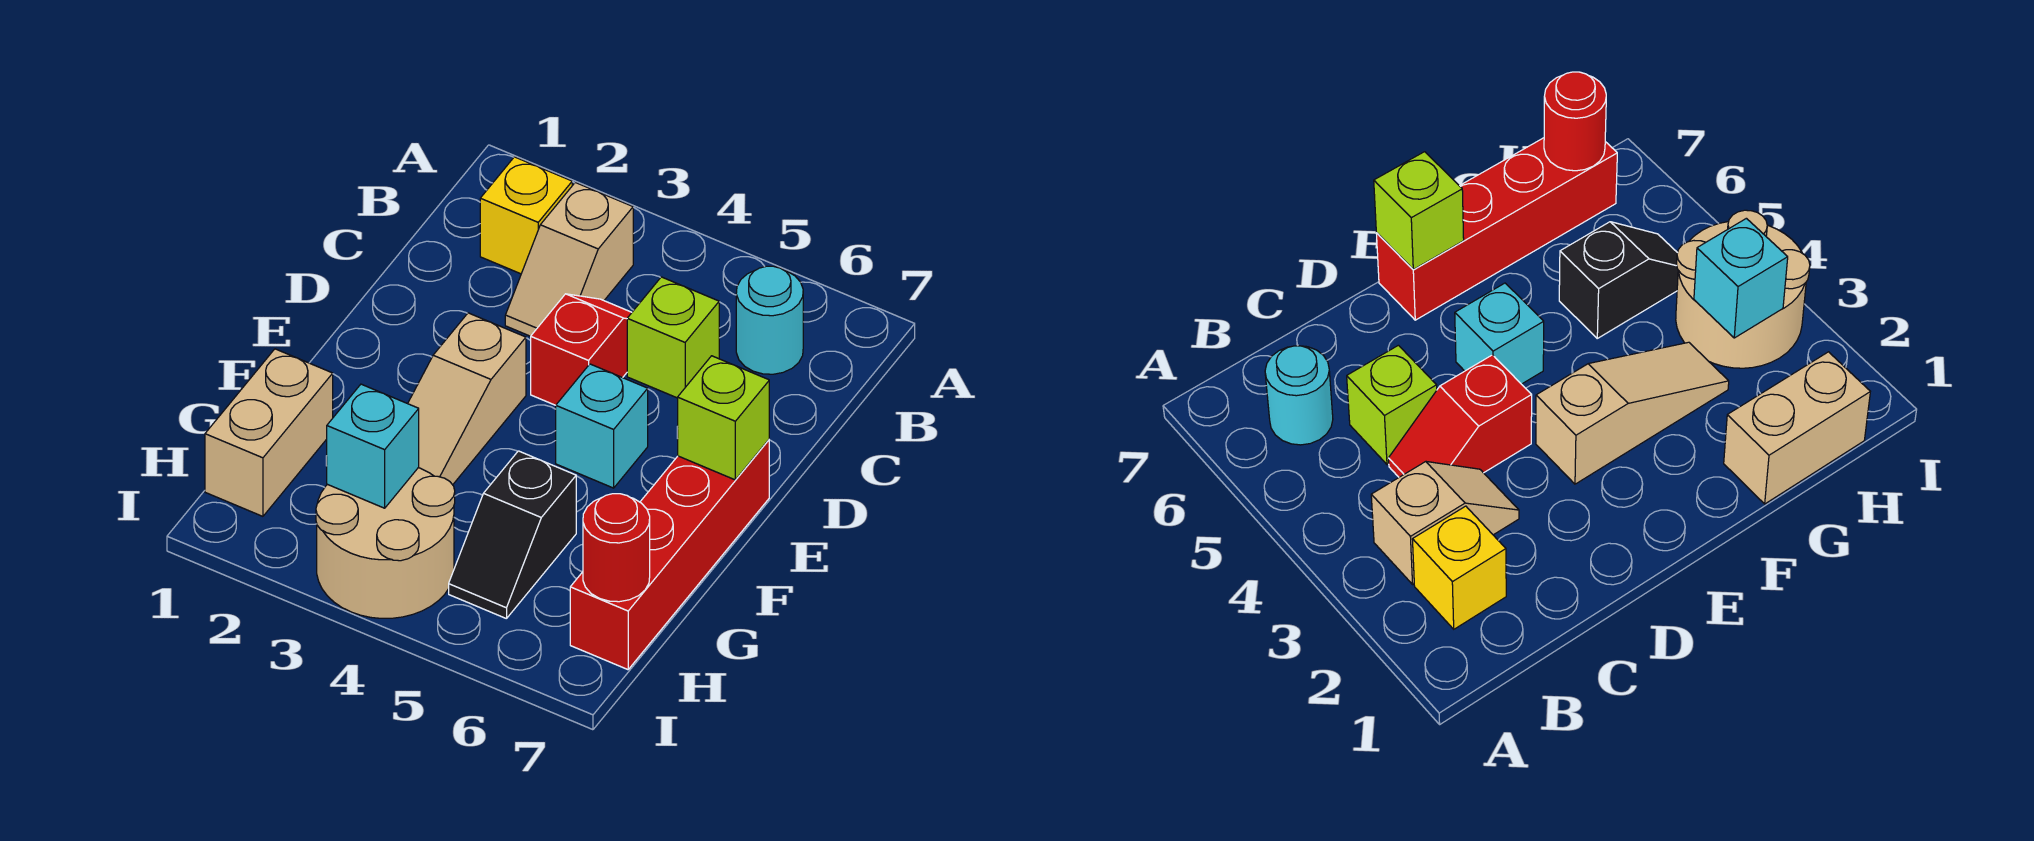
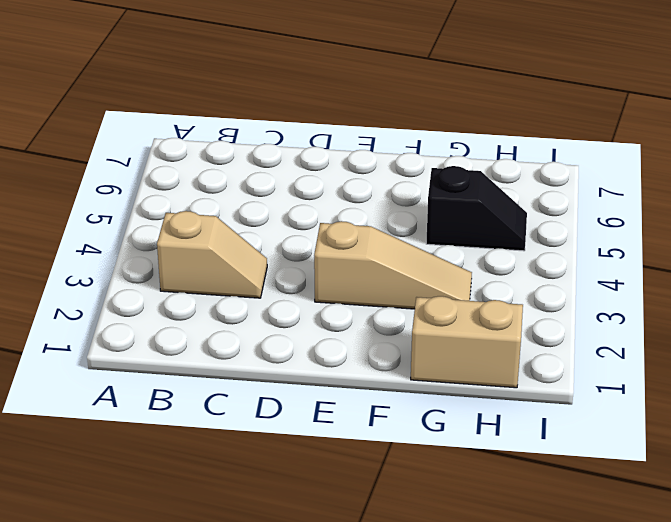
none -> yellow brick B2 level 1
none -> cyan round brick B6 level 1
none -> red slope C4:D4 level 1 top D

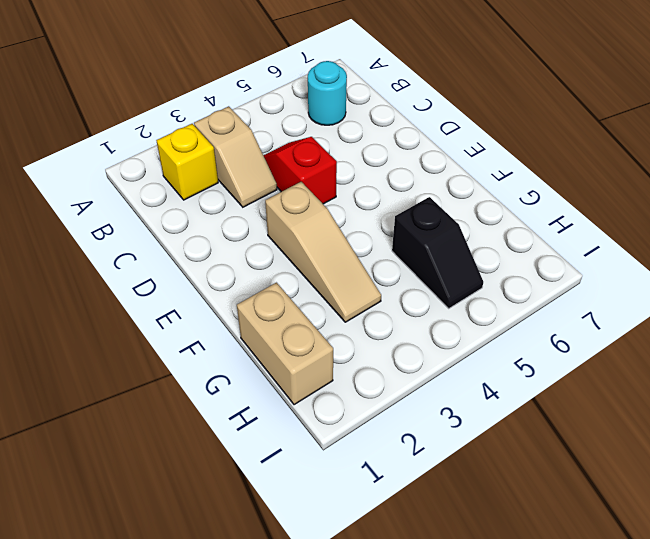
none -> lime brick C5 level 1
none -> cyan brick E5 level 1
none -> red brick E7:H7 level 1

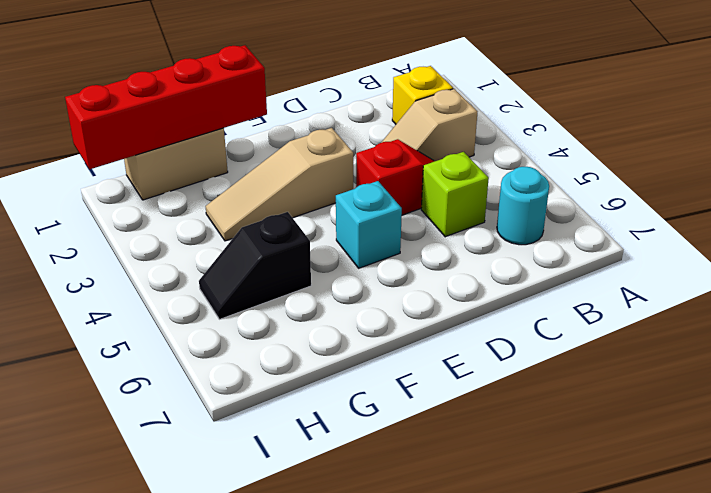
red brick F1:I1 level 2 -> red brick E7:H7 level 1
none -> tan round brick H3:I4 level 1
none -> lime brick E7 level 2
none -> cyan brick H3 level 2

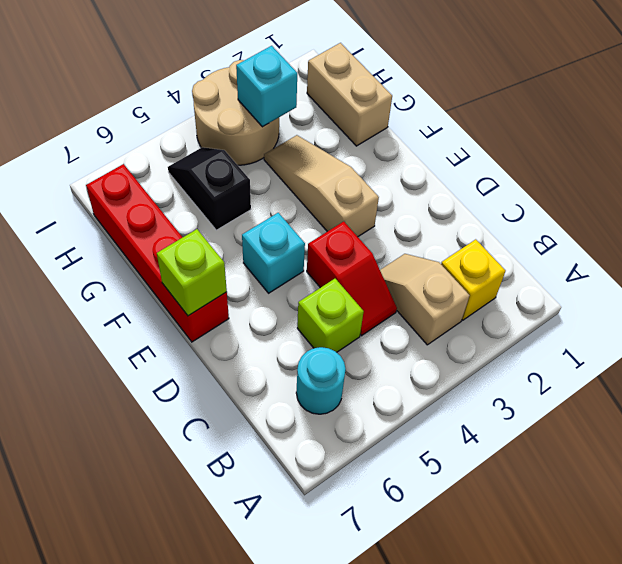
none -> red round brick H7 level 2

